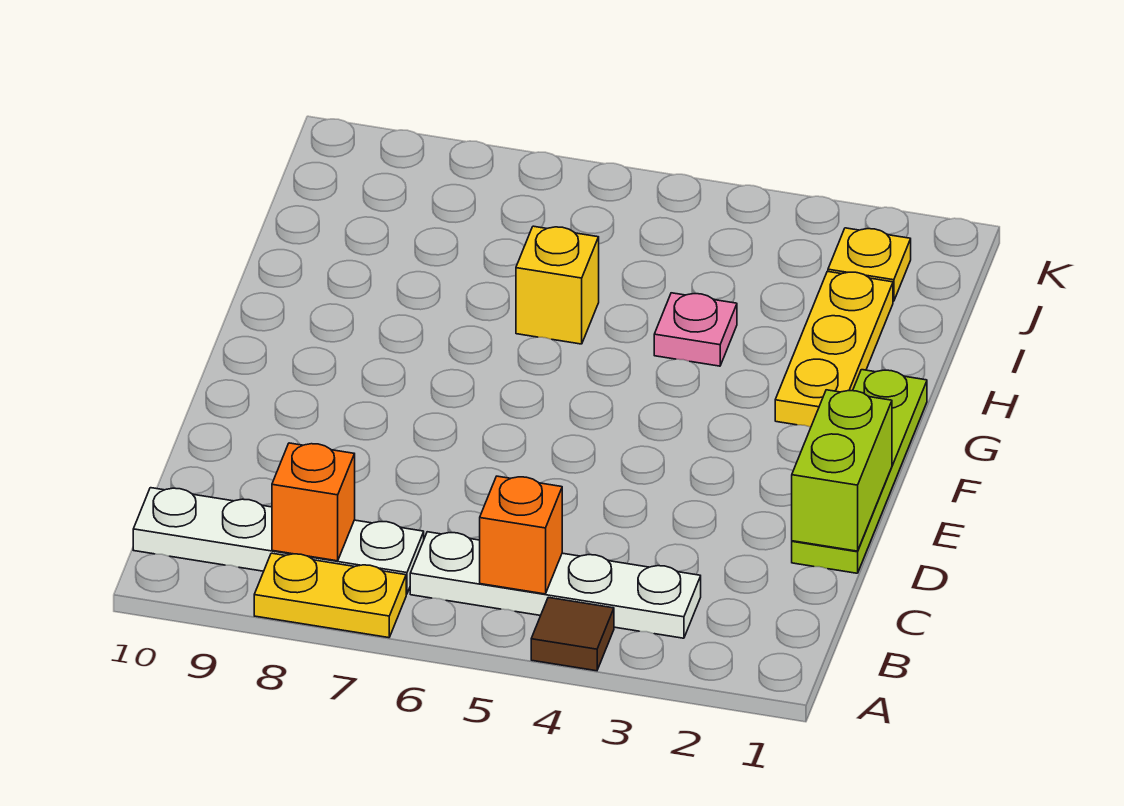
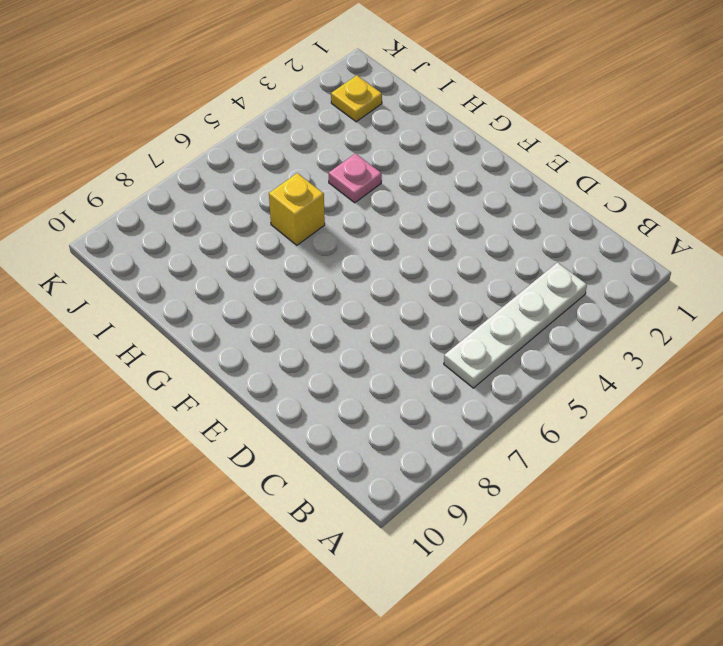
none -> brown tile A4 level 1
none -> yellow plate A7:A8 level 1
none -> white plate B7:B10 level 1

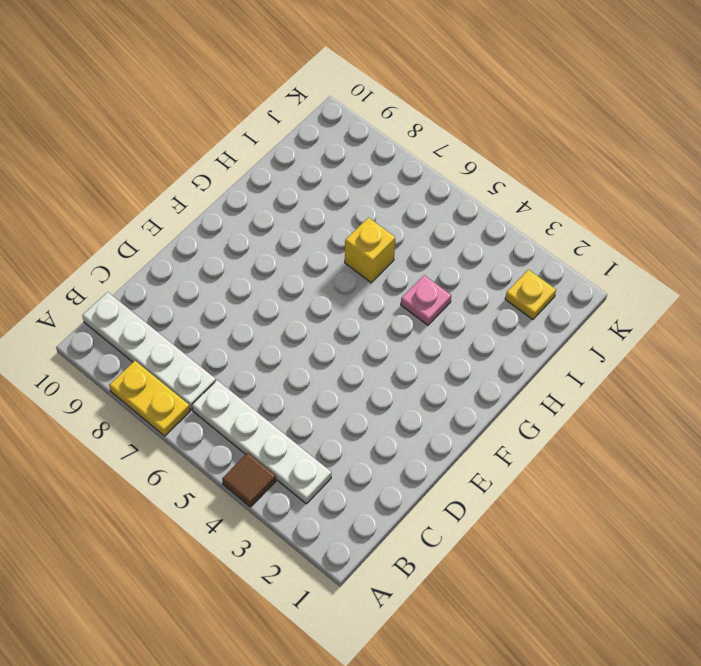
none -> lime plate D1:G1 level 1
none -> yellow plate G2:I2 level 1
none -> orange brick B5 level 2

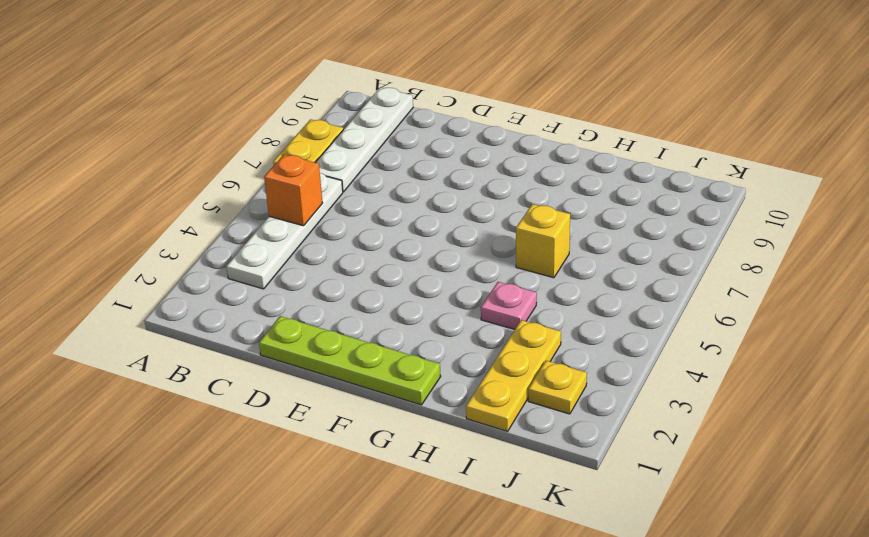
yellow plate I1:I3 level 1 -> yellow plate G2:I2 level 1
none -> brown tile A4 level 1
none -> orange brick B8 level 2
none -> lime brick D1:E1 level 2

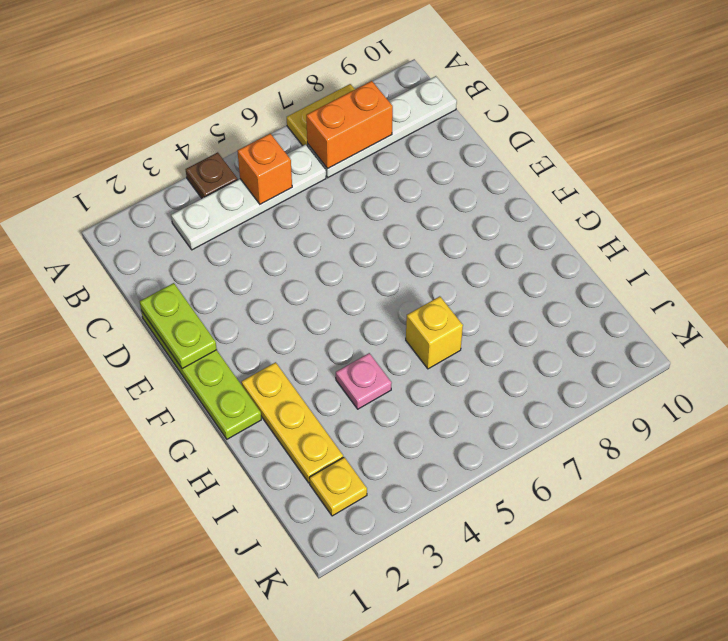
brown plate A4 level 1 -> brown tile A4 level 1
orange brick B7:B8 level 2 -> orange brick B8 level 2
lime plate D1:E1 level 2 -> lime brick D1:E1 level 2

